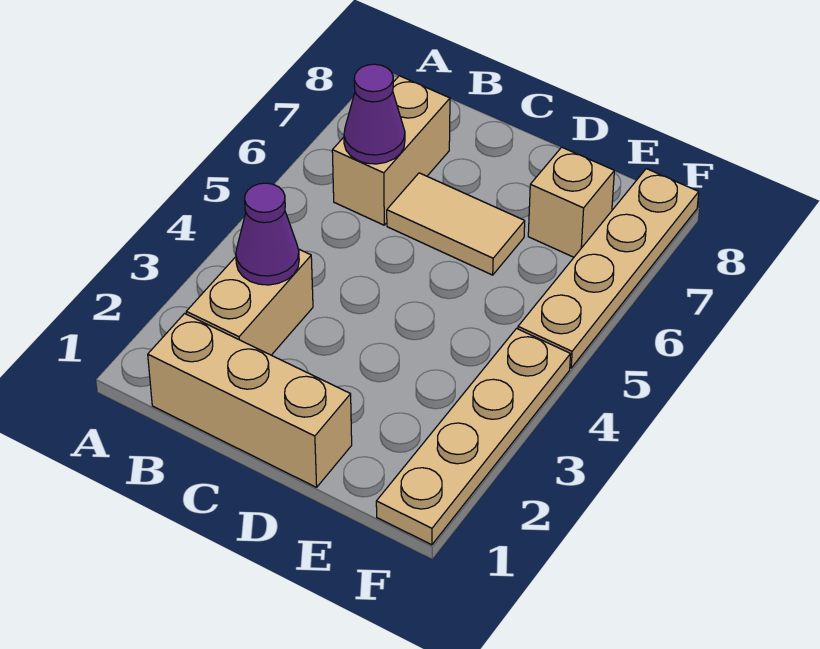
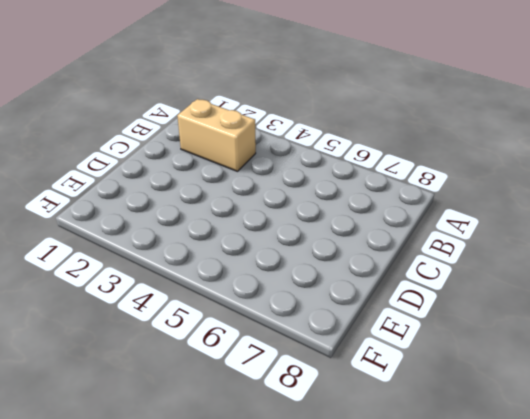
none -> tan brick B1:D1 level 1
none -> tan brick B6:B7 level 1

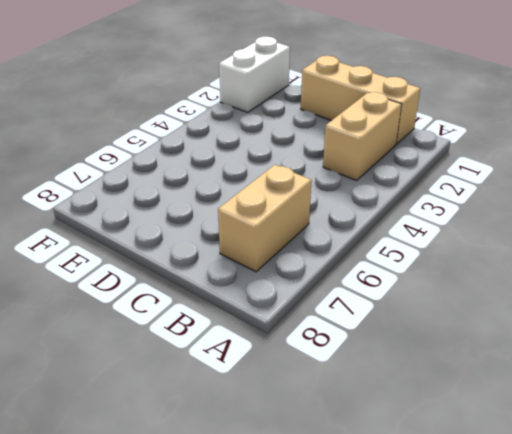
white brick F1:F2 level 1 -> tan plate F1:F4 level 1
none -> tan tile C6:D6 level 1
none -> tan brick E7 level 1

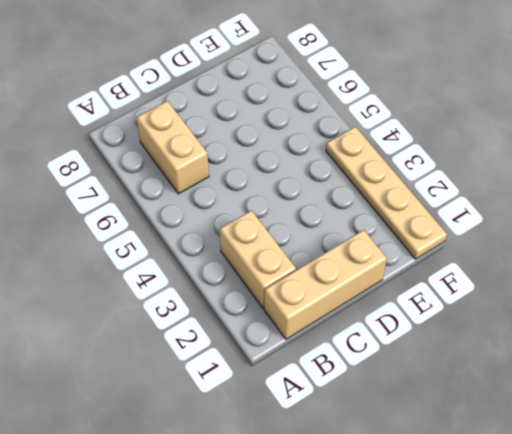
none -> tan tile C6:D6 level 1
none -> tan brick E7 level 1

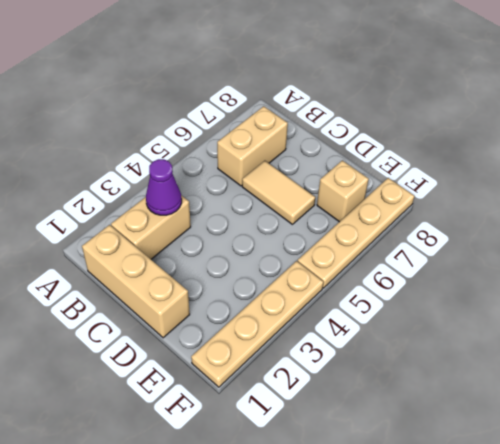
none -> purple cone B6 level 2

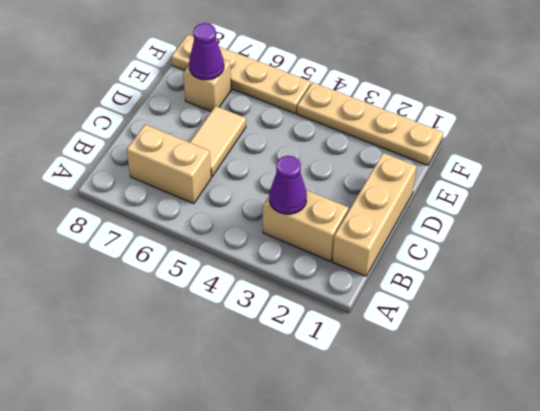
purple cone E7 level 2 -> purple cone B6 level 2

